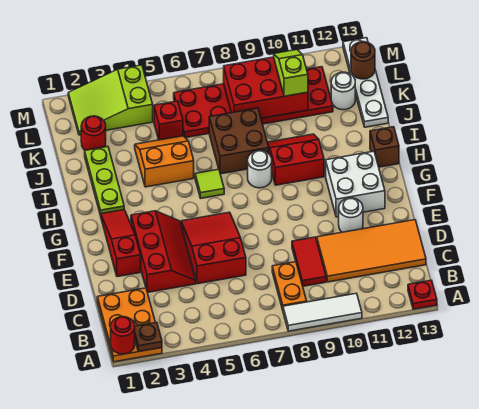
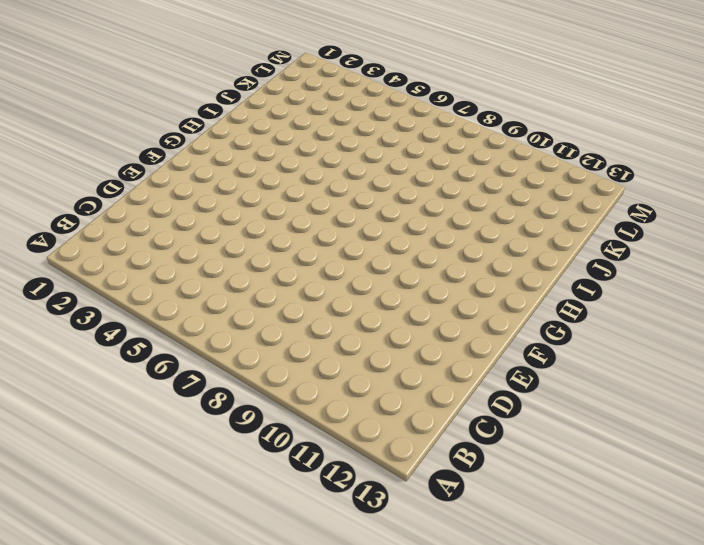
none -> orange plate A1:C2 level 1
none -> white tile A8:A10 level 1
none -> red plate A13 level 1

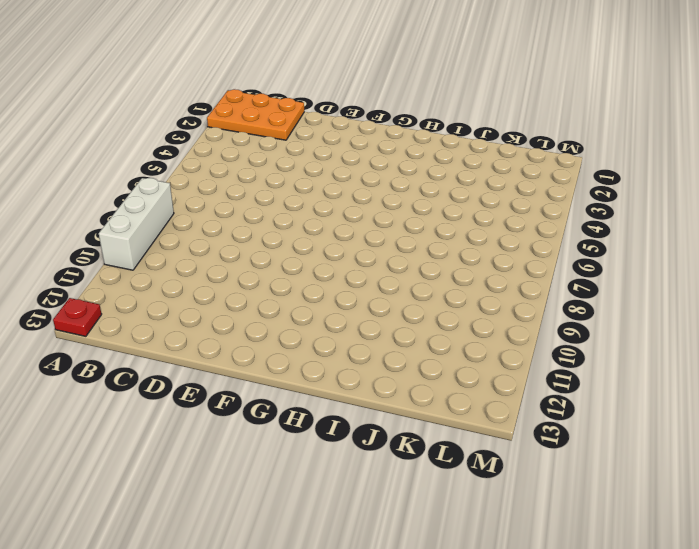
white brick A8:A10 level 1 -> white tile A8:A10 level 1
none -> orange plate B8:C8 level 1
none -> red tile C9:D9 level 1
none -> orange tile C10:D13 level 1

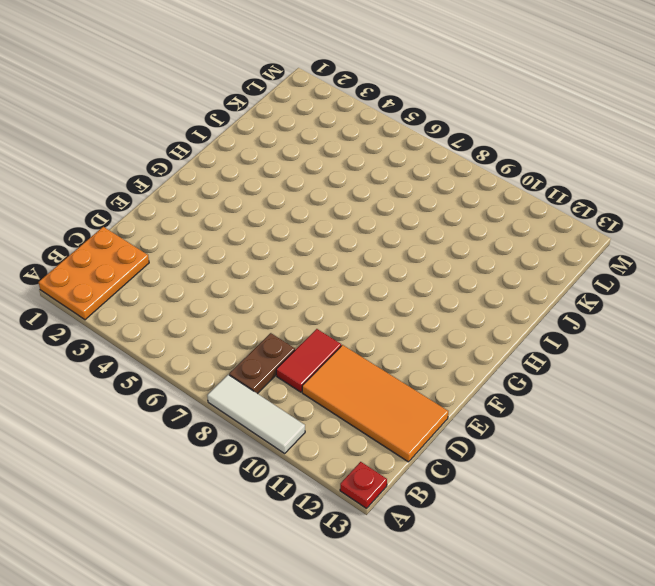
brown plate B8:C8 level 1 -> orange plate B8:C8 level 1
none -> red slope D3:F4 level 1 top 3
none -> red slope D5:F6 level 1 top D
none -> red slope E2:G2 level 1 top E

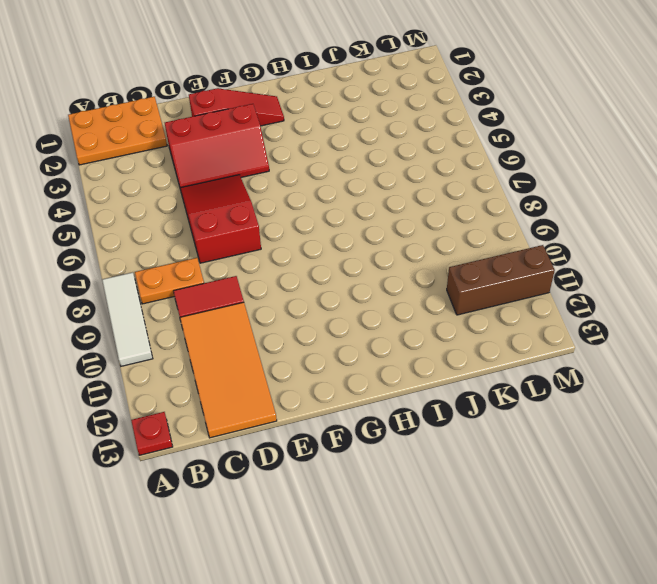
red slope D5:E7 level 1 top 7 -> red slope D5:F6 level 1 top D
brown brick K11:M11 level 1 -> red plate K6:L11 level 1
none -> white round brick E11 level 1
none -> white brick F11:G12 level 1
none -> lime plate H2:J2 level 1

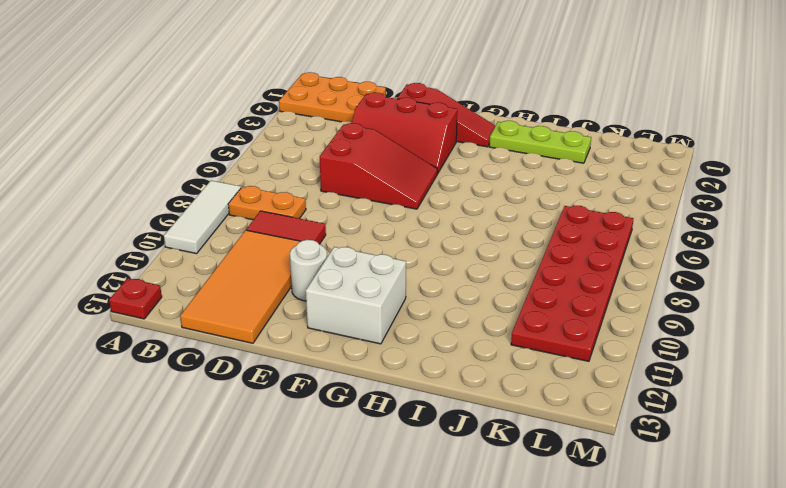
none -> lime tile H6 level 1
none -> white round brick H8 level 1
none -> red slope H9:I10 level 1 top H

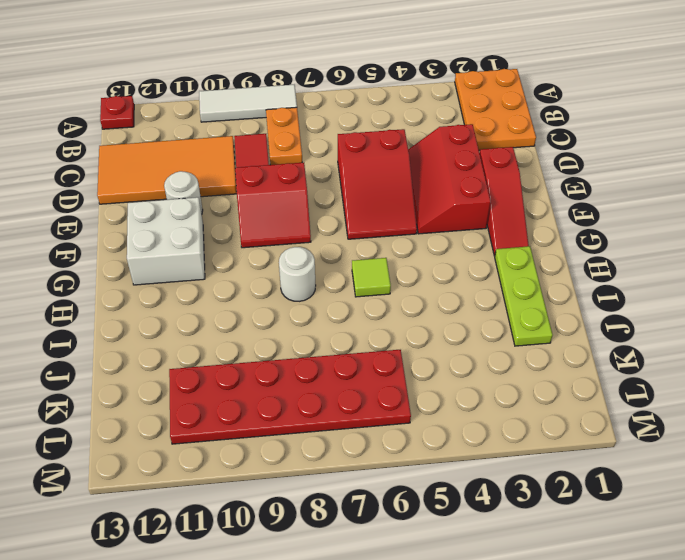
red slope E8:F9 level 1 top E -> red slope H9:I10 level 1 top H
none -> brown brick H13 level 1
none -> orange slope I4:J5 level 1 top I
none -> brown brick I7:J8 level 1

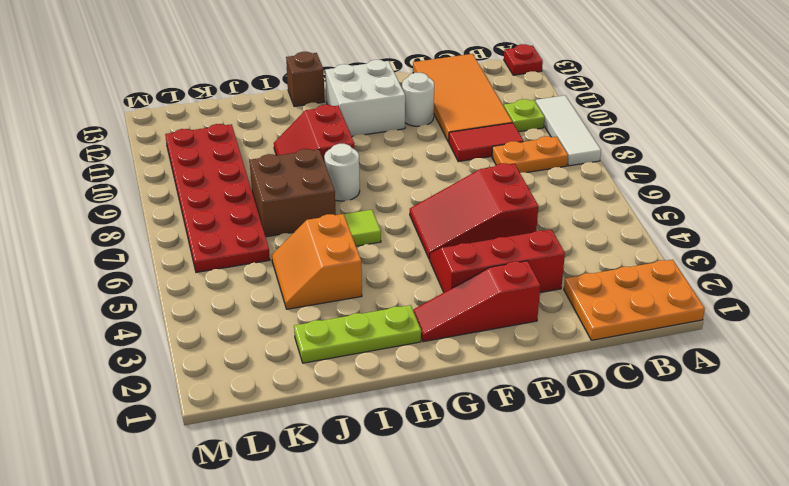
lime plate B10 level 1 -> none
none -> white plate J13:M13 level 1
none -> red round brick K2 level 1
none -> red brick K5 level 1

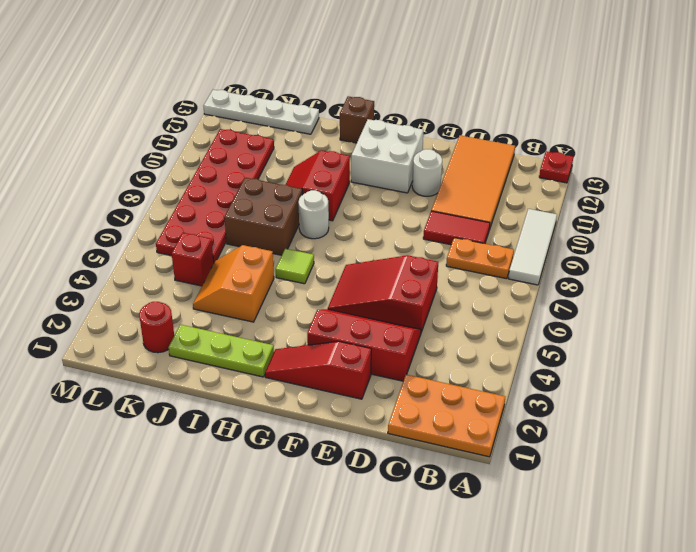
none -> white round brick K12 level 1
none -> lime slope L2:M4 level 1 top 4
none -> red round brick A1 level 2

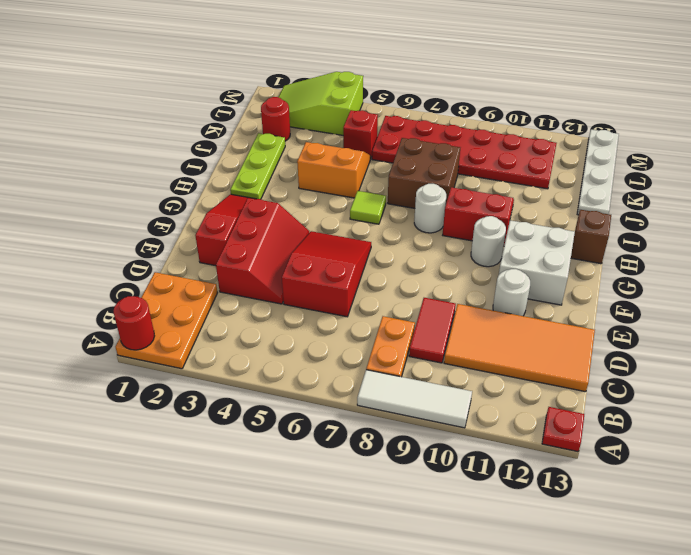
white round brick G10 level 1 -> white round brick K12 level 1
none -> brown plate A2 level 2
none -> red brick K8:L10 level 2
none -> brown round brick L13 level 2

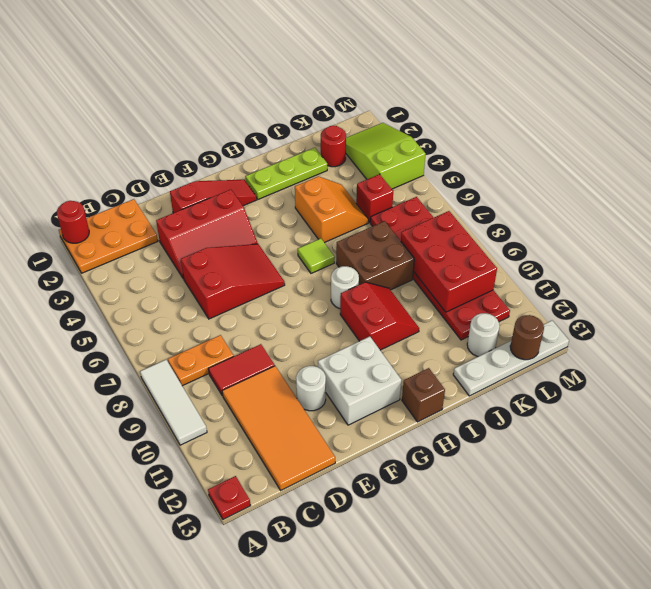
none -> brown plate A2 level 2
none -> lime slope K10:L10 level 3 top K

